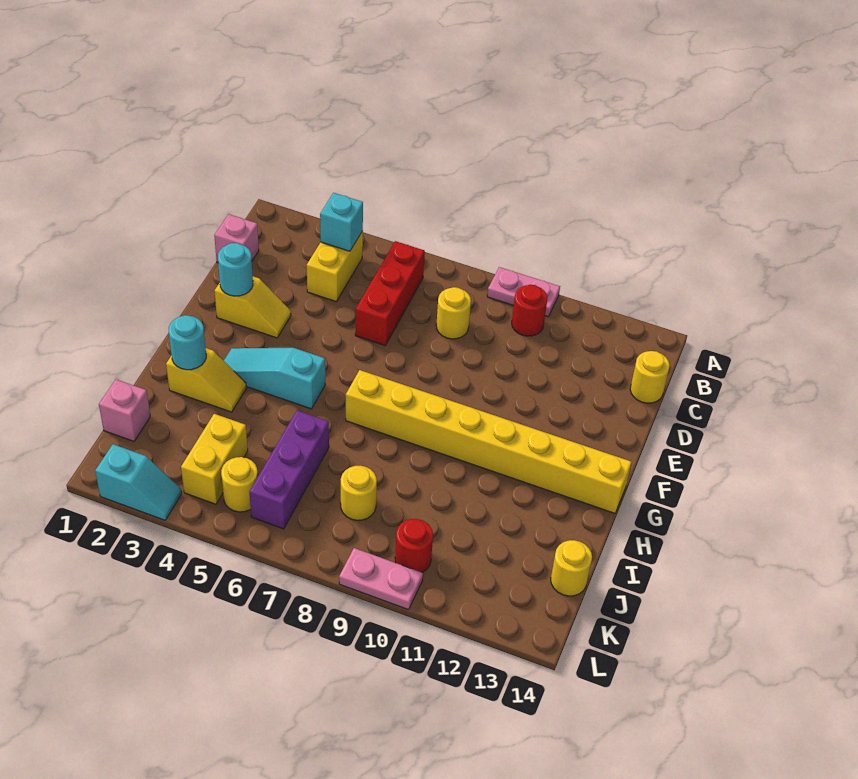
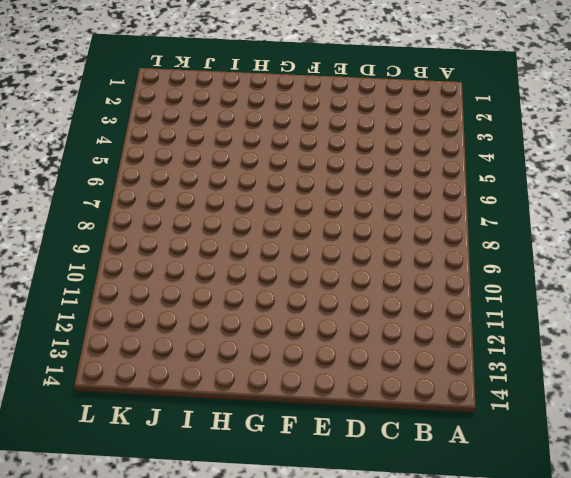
none -> pink plate A9:A10 level 1
none -> yellow brick B4:C4 level 1
none -> red brick B6:D6 level 1

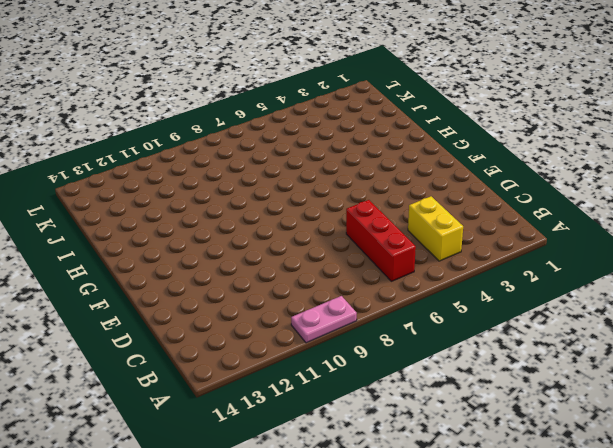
none -> red round brick B10 level 1
none -> pink brick C1 level 1
none -> yellow round brick C8 level 1

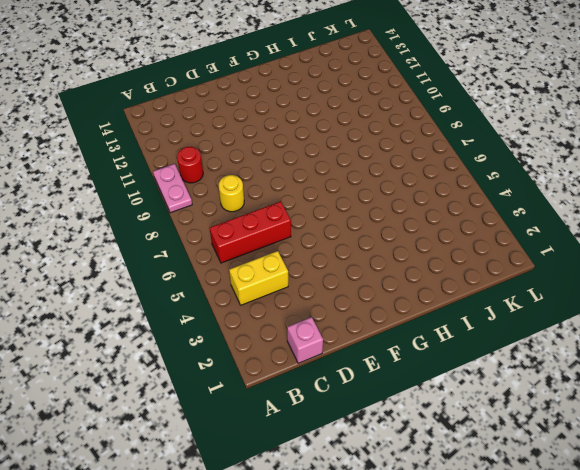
none -> yellow round brick C14 level 1
none -> yellow slope E2:E3 level 1 top 2
none -> cyan slope G3:G5 level 1 top 5

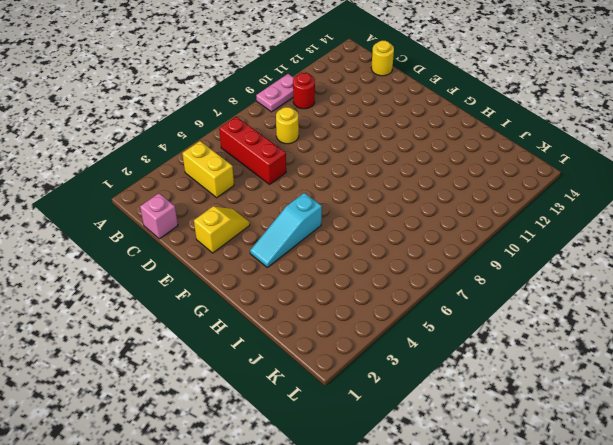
none -> yellow brick G7:G14 level 1
none -> yellow slope H2:H3 level 1 top 2
none -> purple brick I6:K6 level 1

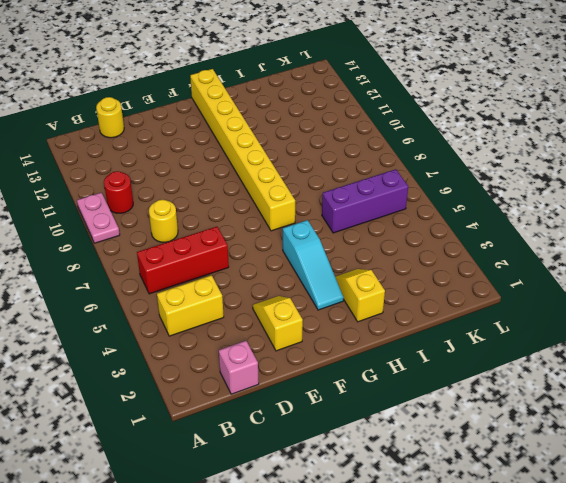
none -> pink brick J1 level 1
none -> yellow brick J4:K4 level 1
none -> yellow round brick J8 level 1

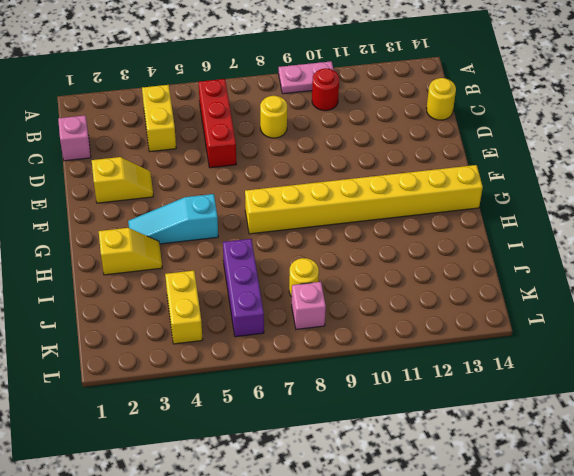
pink brick K8 level 1 -> pink brick J1 level 1
none -> yellow round brick J14 level 1
none -> yellow round brick K5 level 1
none -> red round brick K10 level 1

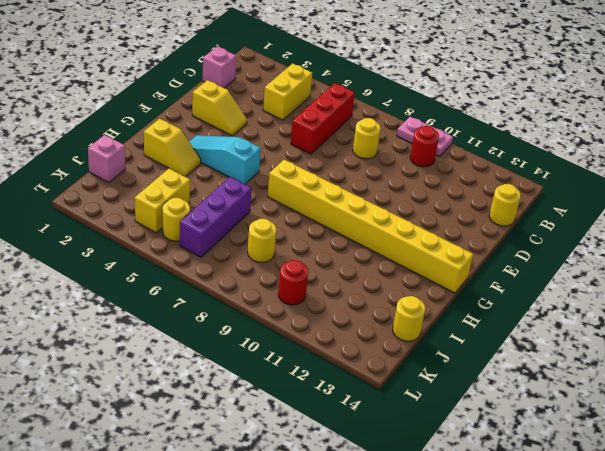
none -> cyan slope L2:L3 level 1 top 2
none -> pink plate L9:L10 level 1
none -> cyan brick B4 level 2

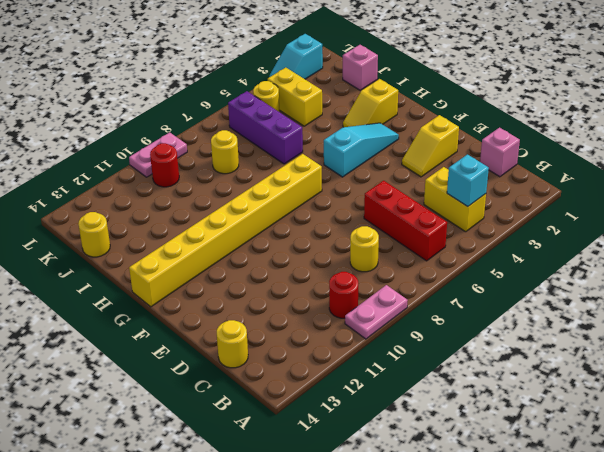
none -> cyan round brick E2 level 2
none -> cyan round brick H2 level 2

